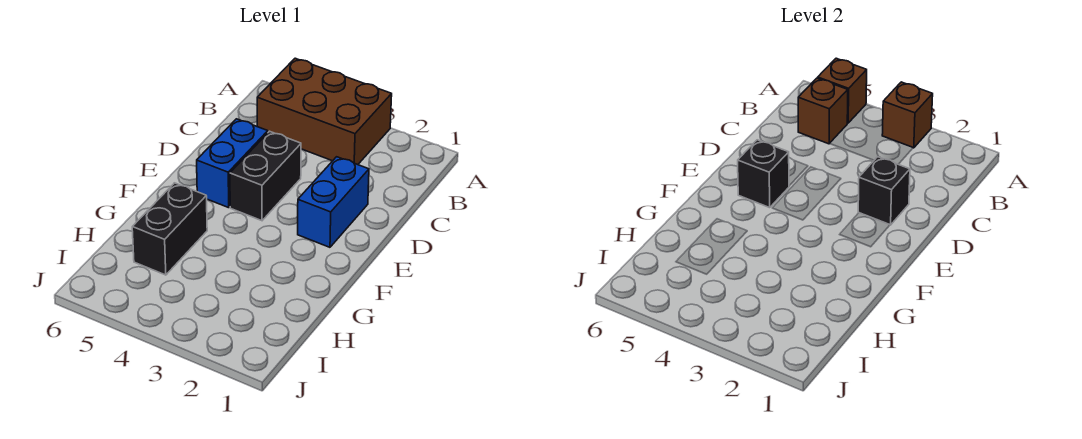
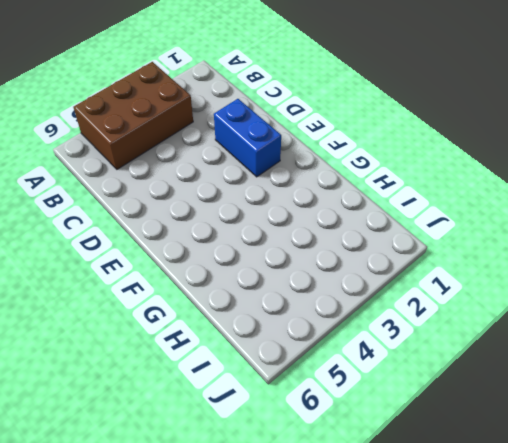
none -> black brick D4:E4 level 1
none -> blue brick D5:E5 level 1

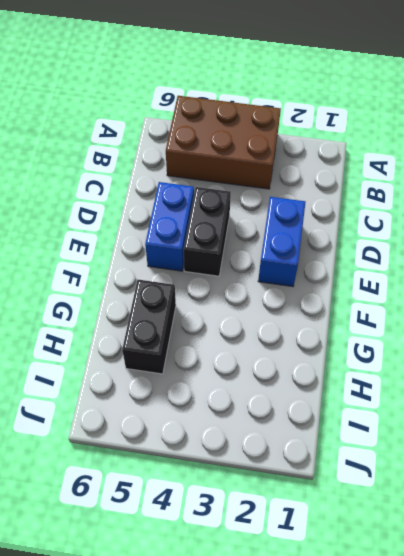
none -> brown brick A3 level 2
none -> brown brick A5 level 2

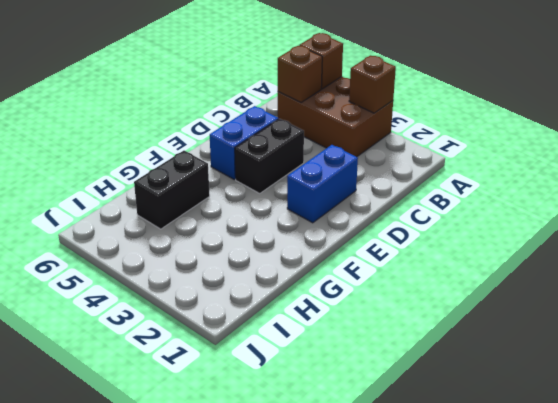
none -> black brick D2 level 2
none -> black brick E5 level 2

